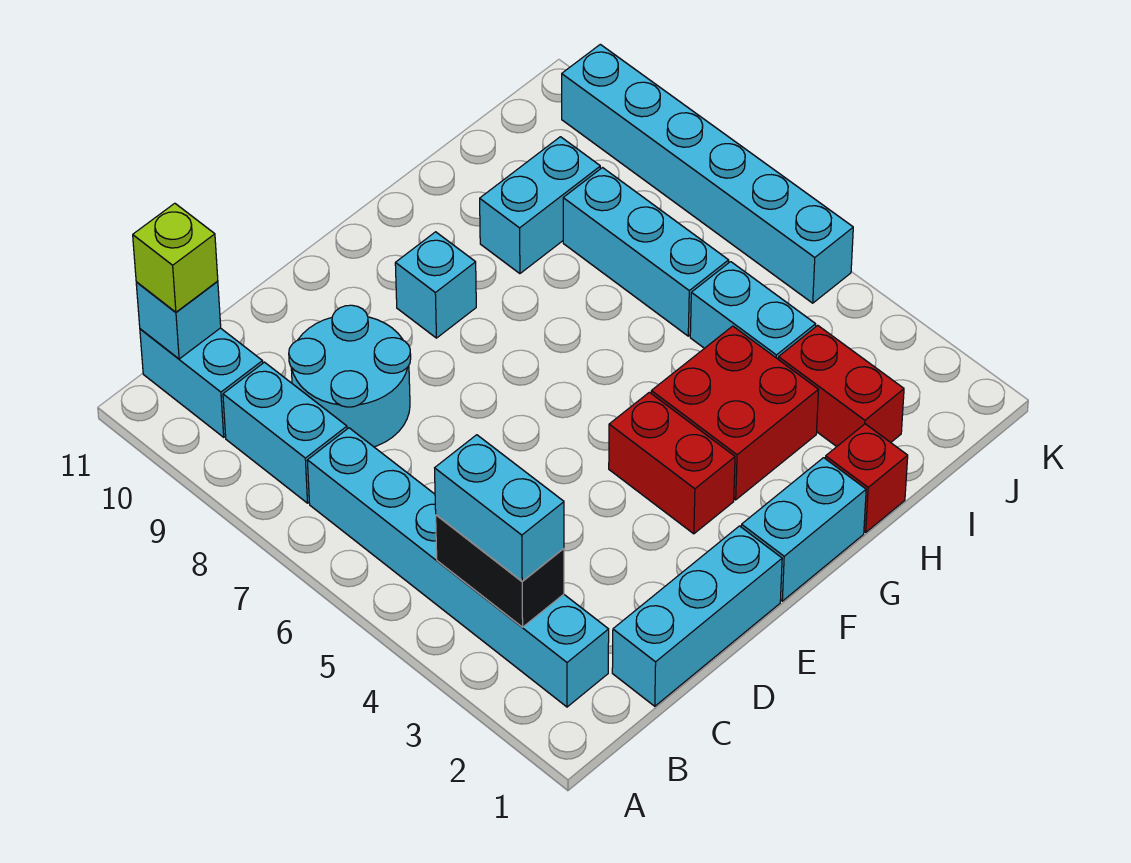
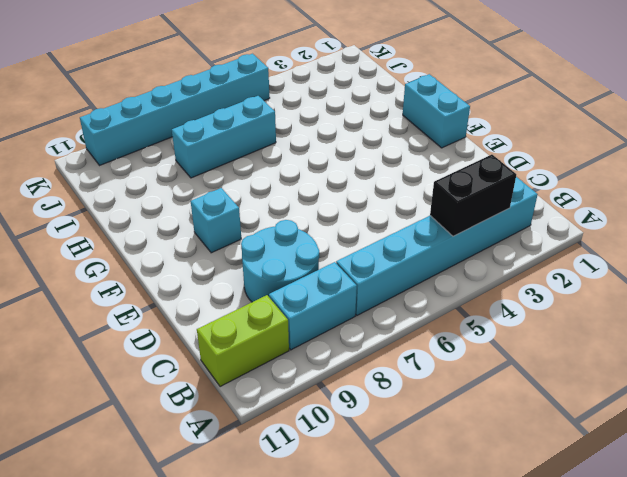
lime brick B10:B11 level 1 -> cyan brick B10:B11 level 1
none -> cyan brick C1:E1 level 1
none -> red brick F3:F4 level 1
none -> red brick G3:H4 level 1

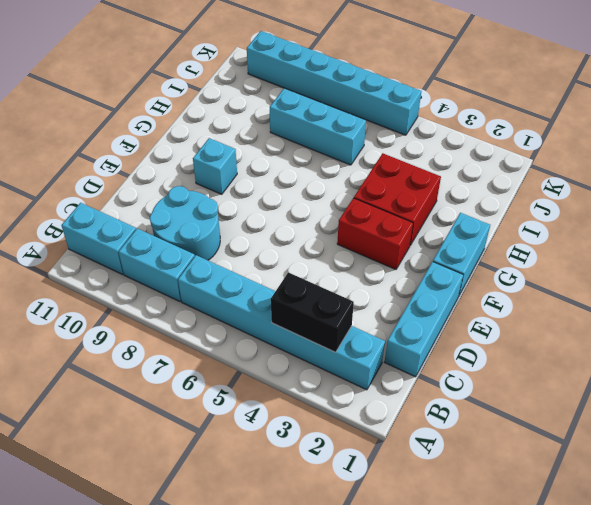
none -> red brick H1 level 1
none -> cyan brick H9:I9 level 1
none -> red brick I2:I3 level 1

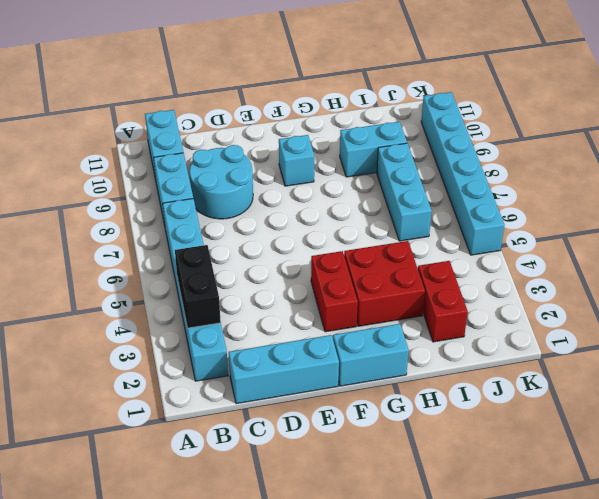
none -> red brick H1 level 1
none -> cyan brick I4:I5 level 1
none -> cyan brick B11 level 2

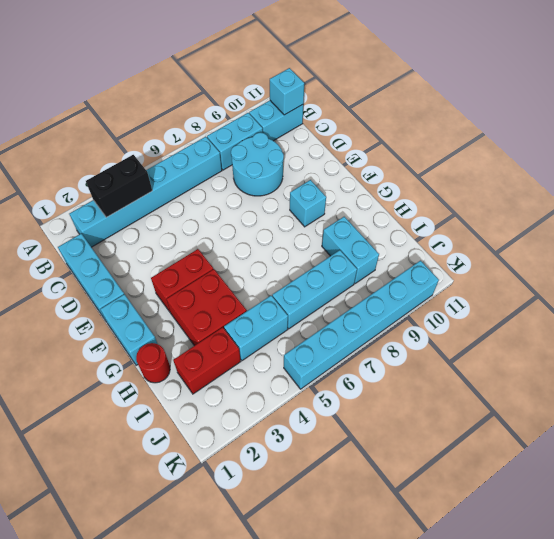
red round brick H1 level 1 -> red brick H1 level 1
none -> cyan brick B3:B4 level 3
none -> lime brick B11 level 3

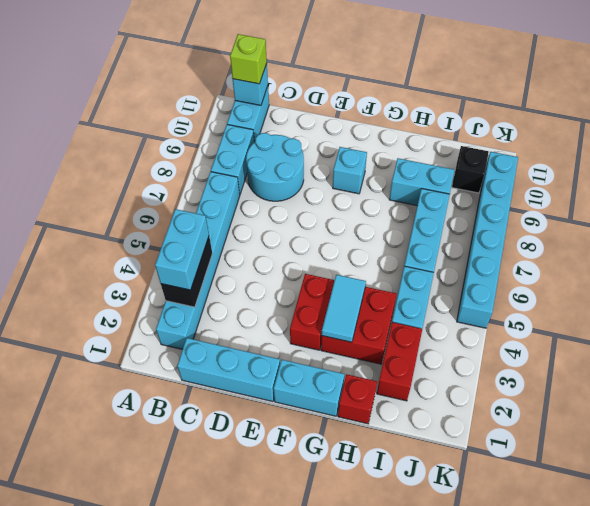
cyan tile G3:G4 level 2 -> none
black brick J10 level 1 -> none

